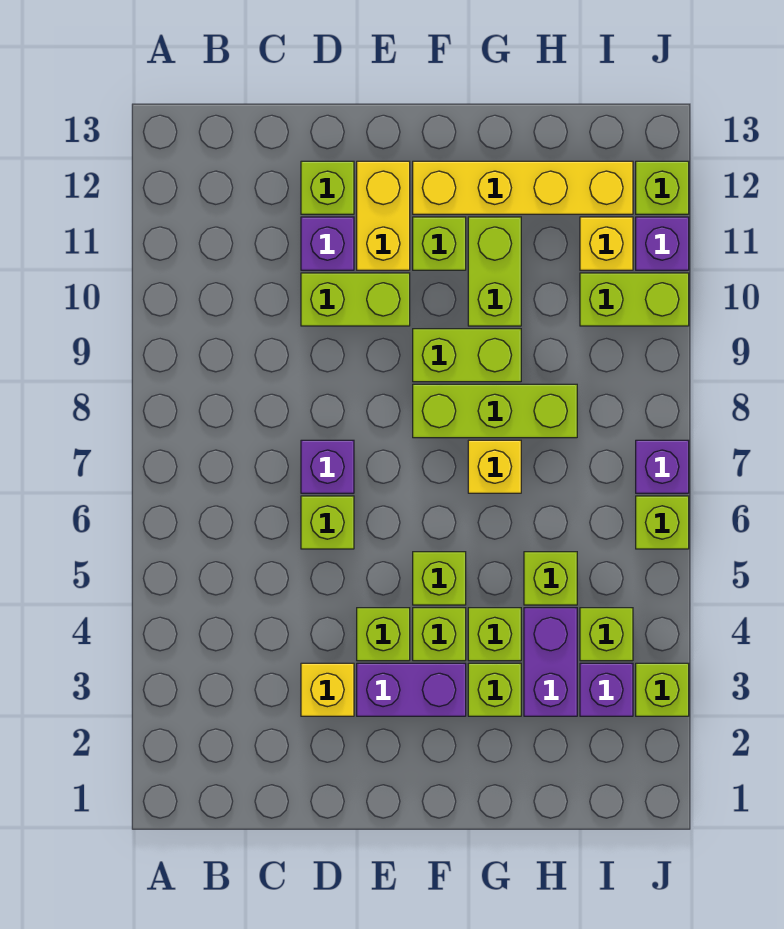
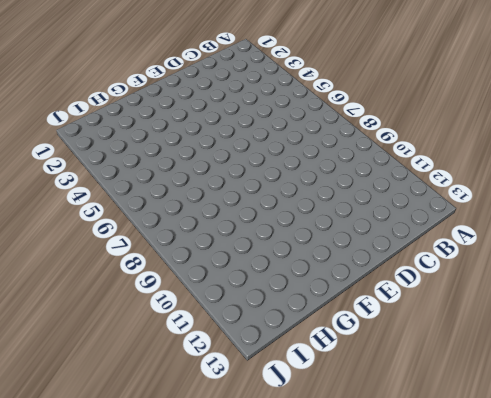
none -> yellow brick D3 level 1
none -> lime brick D6 level 1
none -> purple brick D7 level 1
none -> lime brick D10:E10 level 1

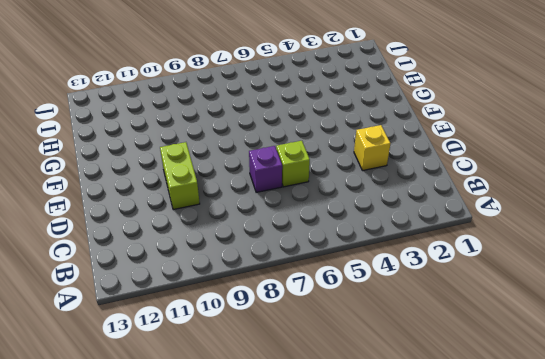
none -> purple brick D11 level 1
none -> lime brick D12 level 1
none -> purple brick E3:F3 level 1
none -> lime brick E4 level 1

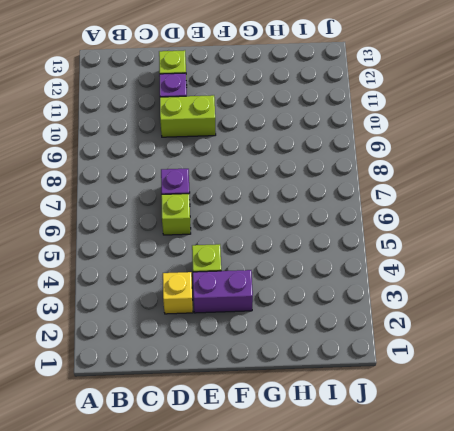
none -> yellow brick E11:E12 level 1
none -> lime brick F4 level 1
none -> lime brick F5 level 1
none -> lime brick F8:H8 level 1

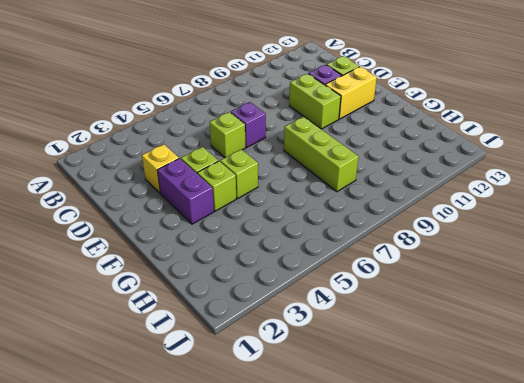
none -> lime brick F9:G9 level 1
none -> lime brick F11 level 1
none -> yellow brick F12:I12 level 1
none -> lime brick G3 level 1

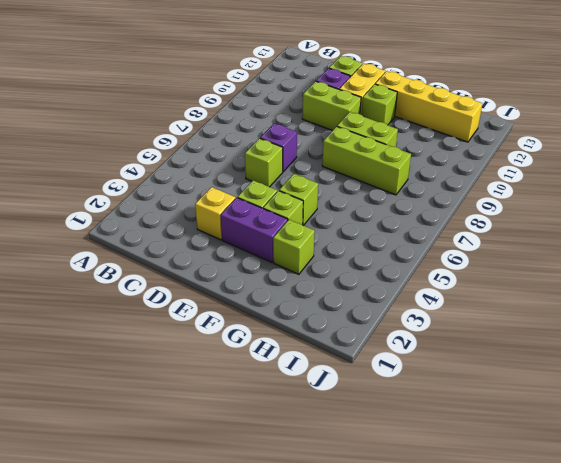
none -> lime brick G4 level 1
none -> yellow brick G7 level 1
none -> lime brick G10:G11 level 1
none -> purple brick H3:H4 level 1

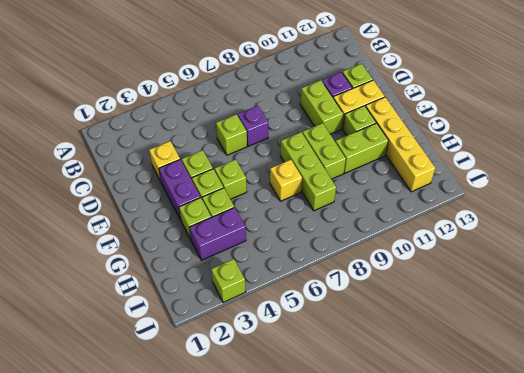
none -> lime brick H5 level 1
none -> purple brick I3 level 1
none -> lime brick I4 level 1
none -> lime brick I10:J10 level 1

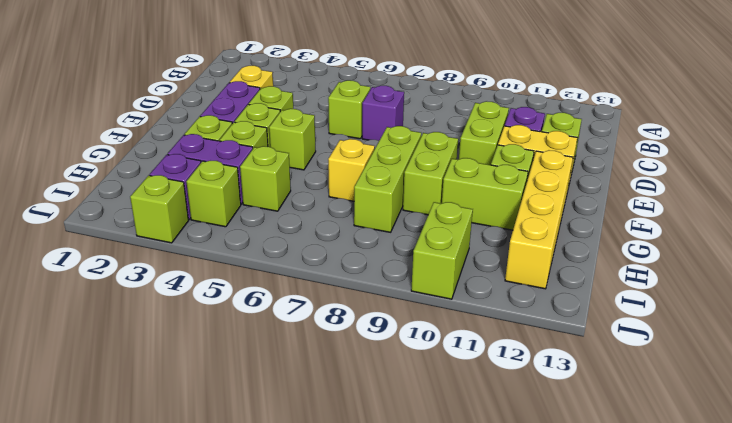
none -> yellow brick I11 level 1
none -> lime brick J6 level 1
none -> purple brick J7 level 1
none -> purple brick J11 level 1

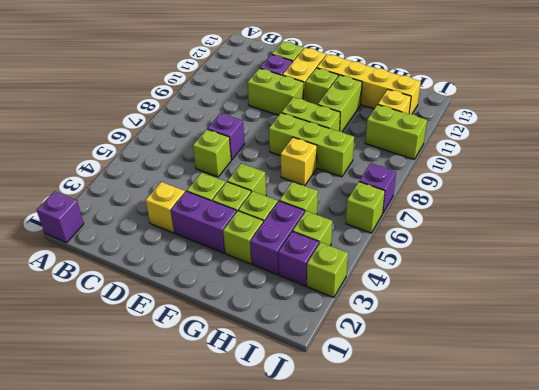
purple brick A1 level 1 -> purple brick J11 level 1
none -> lime brick J12 level 1

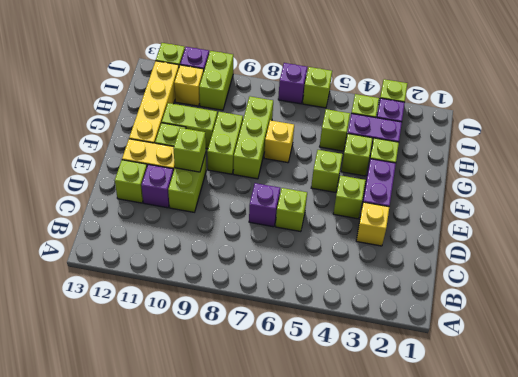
lime brick E10 level 2 -> lime brick F4 level 1

